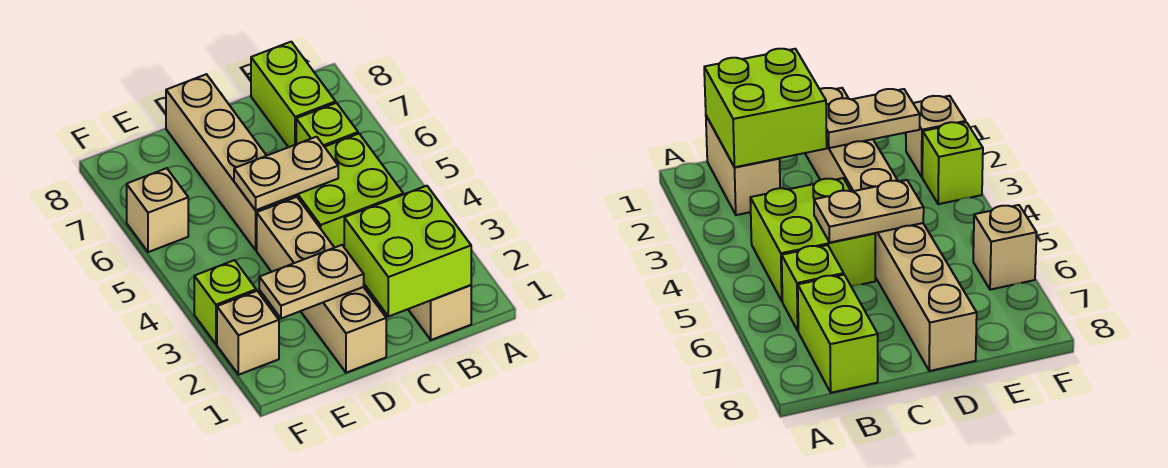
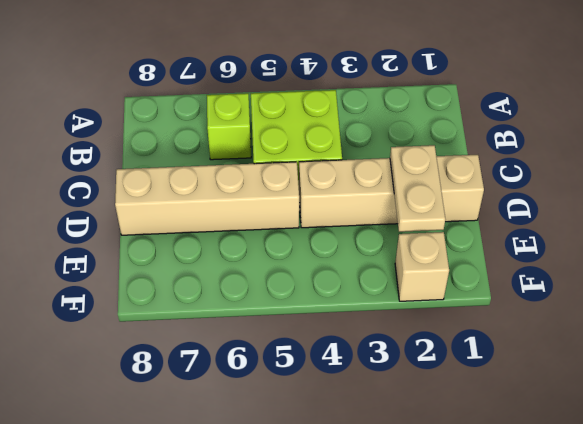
none -> tan brick B1:B2 level 1
none -> lime brick B7:B8 level 1
none -> lime brick F3 level 1

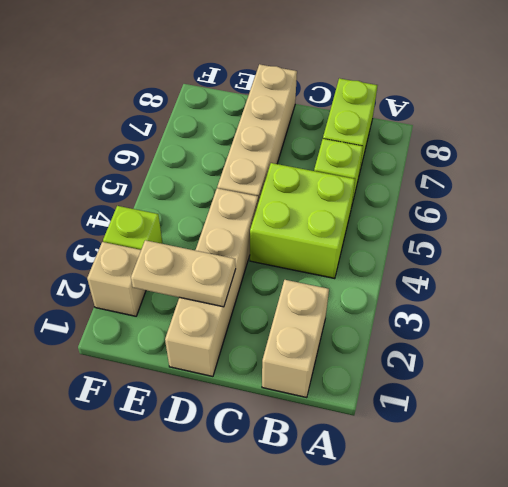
none -> tan brick F6 level 1
none -> lime brick B1:C2 level 2
none -> tan plate C5:D5 level 2

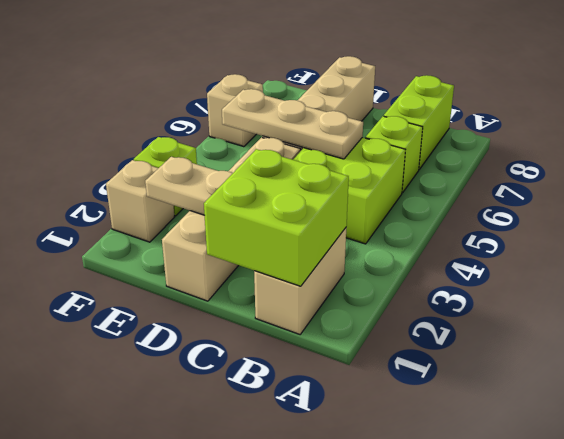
tan plate C5:E5 level 2 -> tan plate C5:D5 level 2

